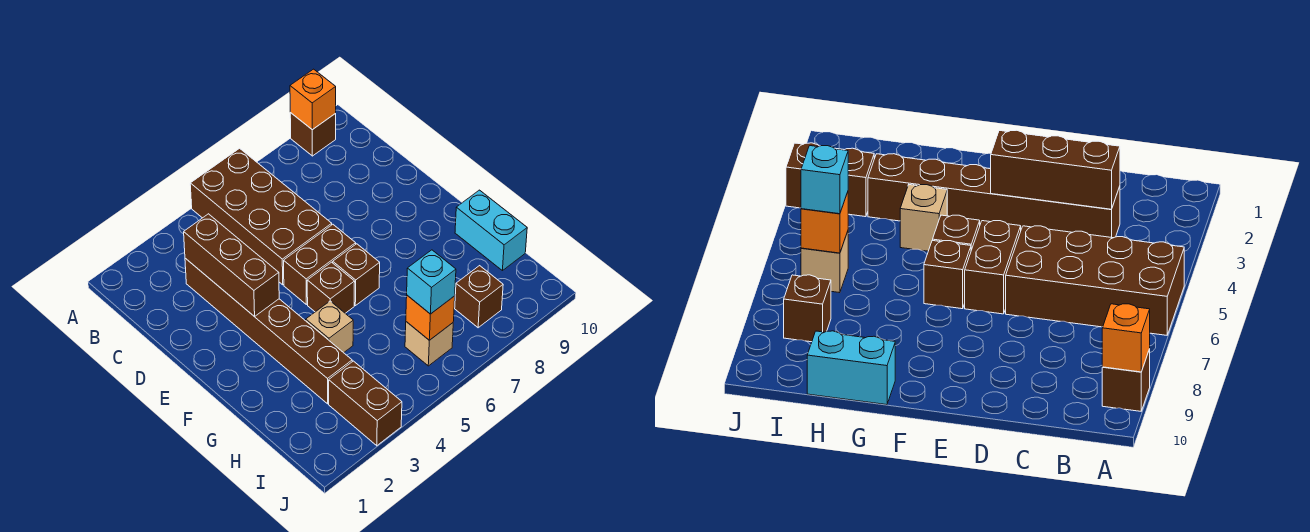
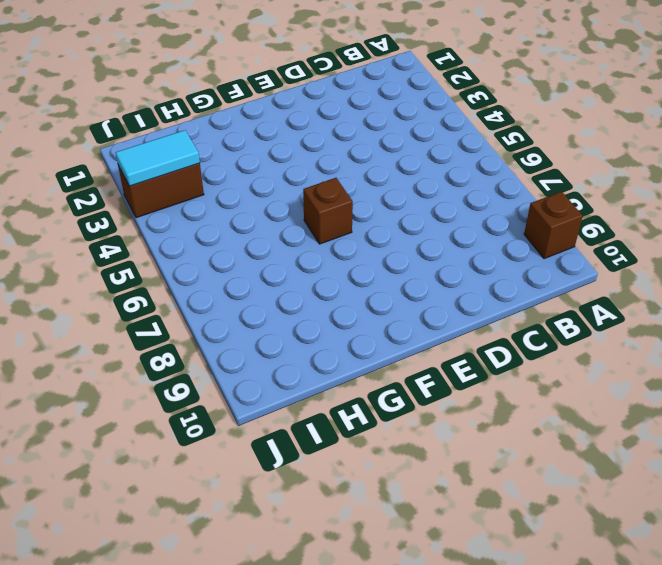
cyan tile I3:J3 level 2 -> none
none -> brown brick A5:D6 level 1
none -> brown brick C3:H3 level 1
none -> brown brick E5:E6 level 1

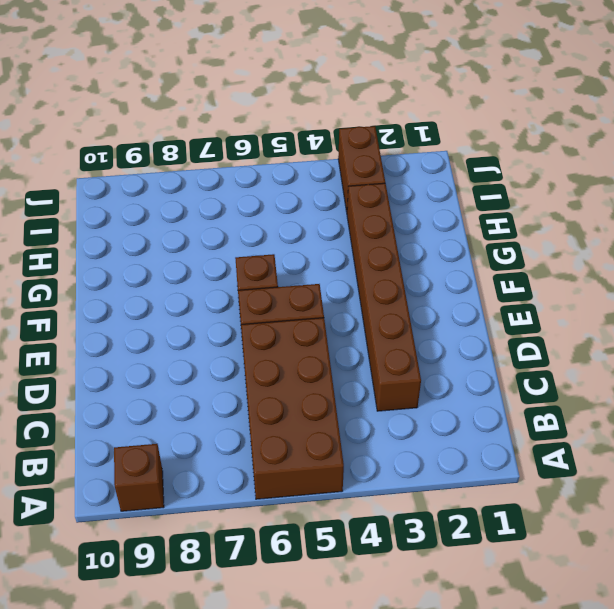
none -> brown brick F5 level 1
none -> tan brick G4 level 1
none -> cyan brick G10:H10 level 1

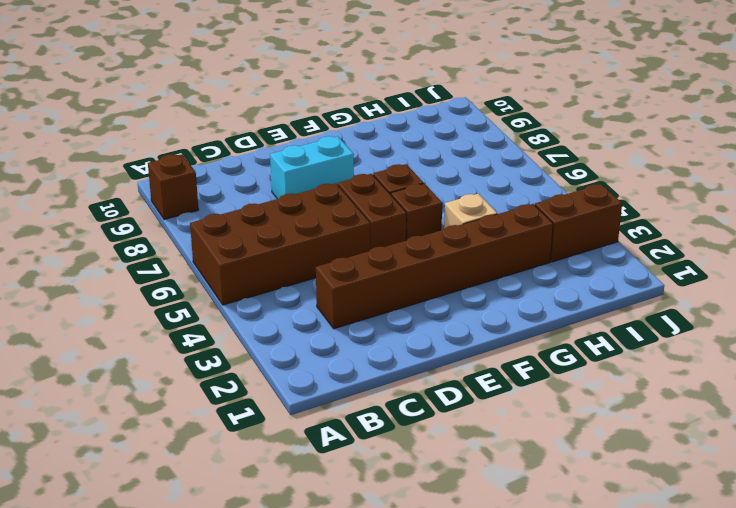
cyan brick D8:E8 level 1 -> cyan brick G10:H10 level 1
none -> tan brick I6 level 1
none -> brown brick I8 level 1
none -> orange brick A9 level 2

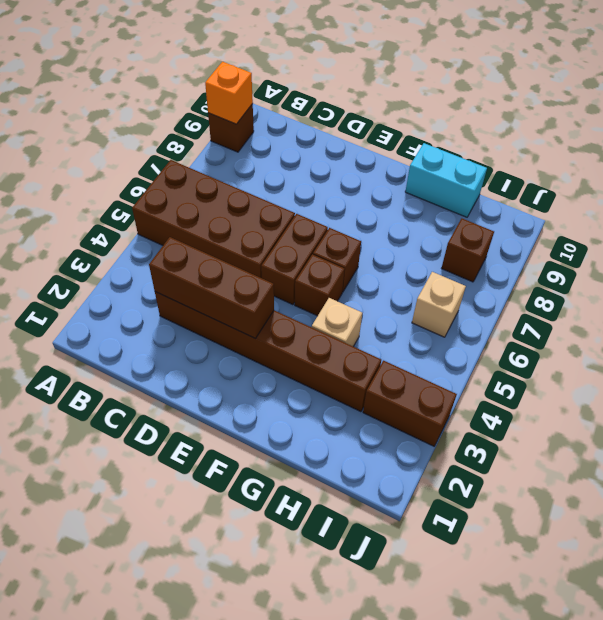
none -> orange brick I6 level 2
none -> cyan brick I6 level 3

